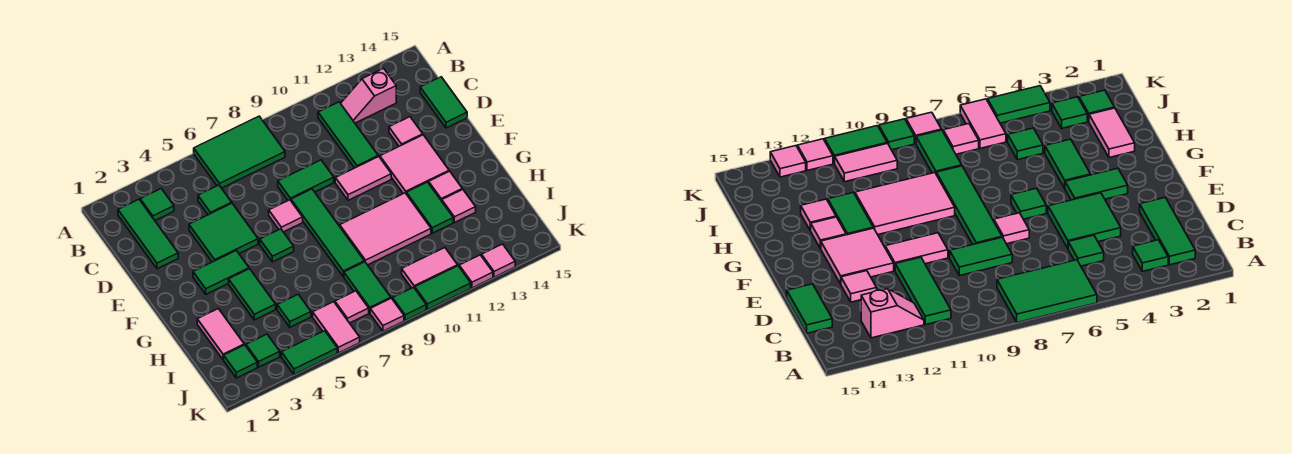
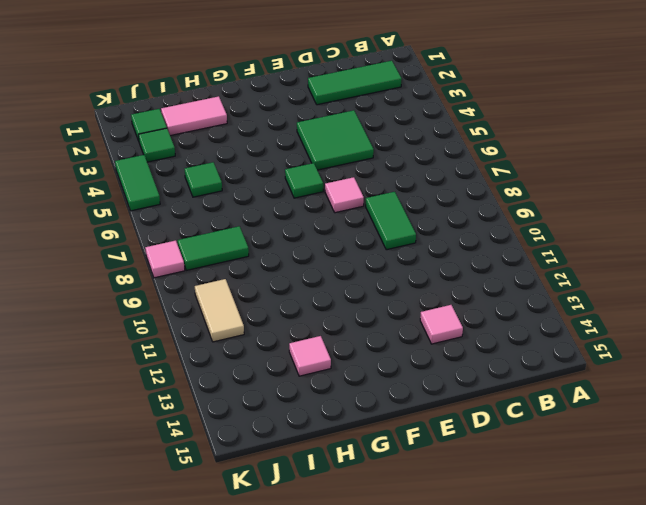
tan tile J10:J11 level 1 -> pink tile J10:J11 level 1
none -> green tile A6:B8 level 1
none -> green tile B3 level 1
none -> green tile B11:D11 level 1
none -> pink slope B12:B13 level 1 top 13

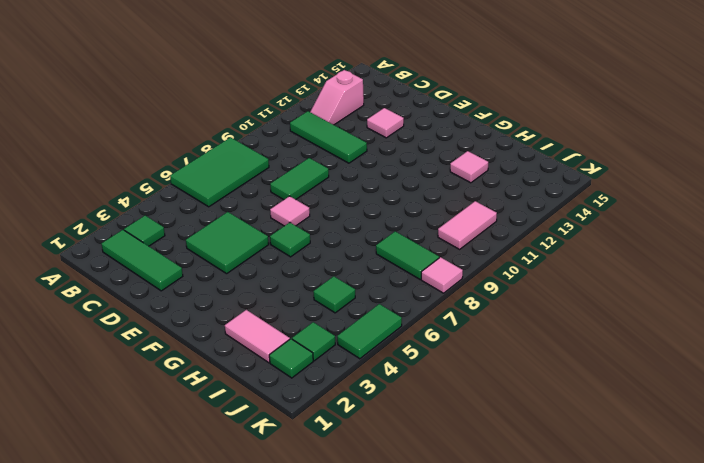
none -> green tile C5 level 1
none -> green tile C15:D15 level 1
none -> green tile E8:H8 level 1
none -> pink tile E10:E11 level 1

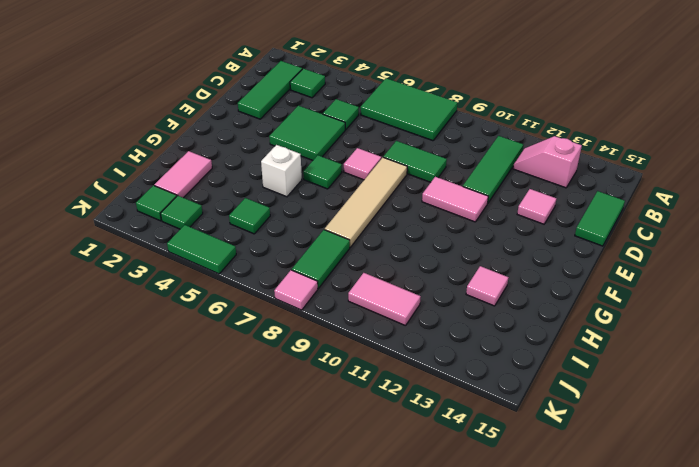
tan tile E8:H8 level 1 -> green tile E8:H8 level 1
white brick G5 level 1 -> none
none -> pink tile E12:F13 level 1
none -> green tile F3:F4 level 1
none -> green tile G4:H4 level 1
none -> pink tile G9:H11 level 1

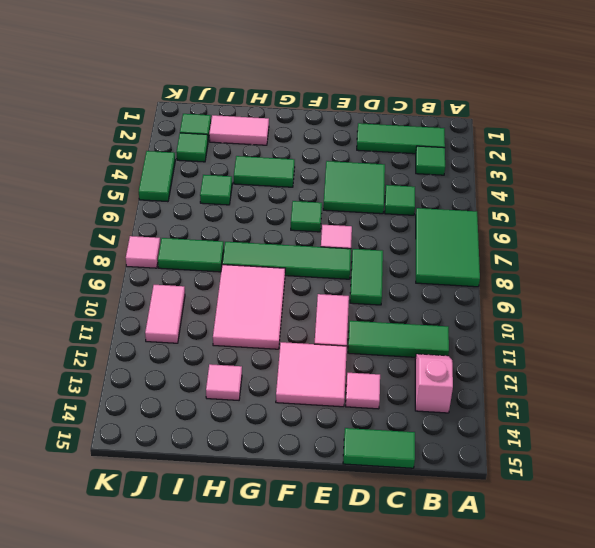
none -> green tile F3:F4 level 1
none -> green tile G12:H12 level 1
none -> pink tile G13 level 1
none -> pink tile J6:K6 level 1

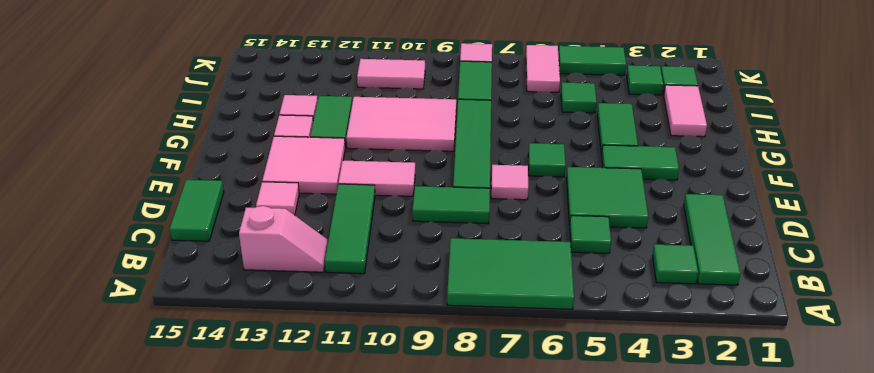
none -> pink tile J7 level 1
none -> green tile K9 level 1
none -> green tile K10:K11 level 1
none -> pink tile K12 level 1

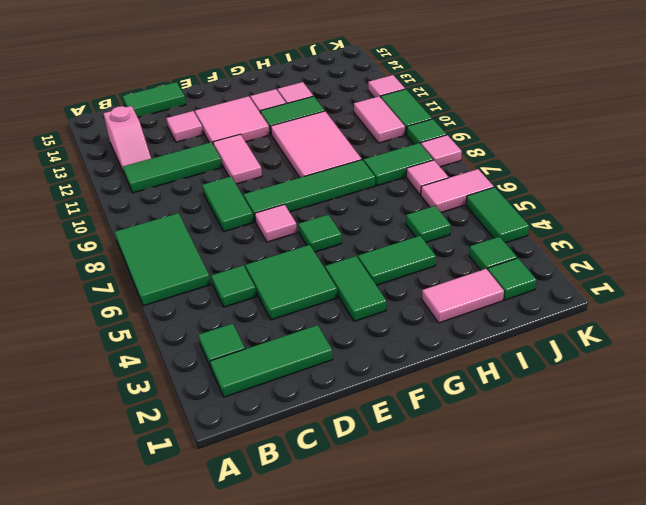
none -> pink tile K13 level 1

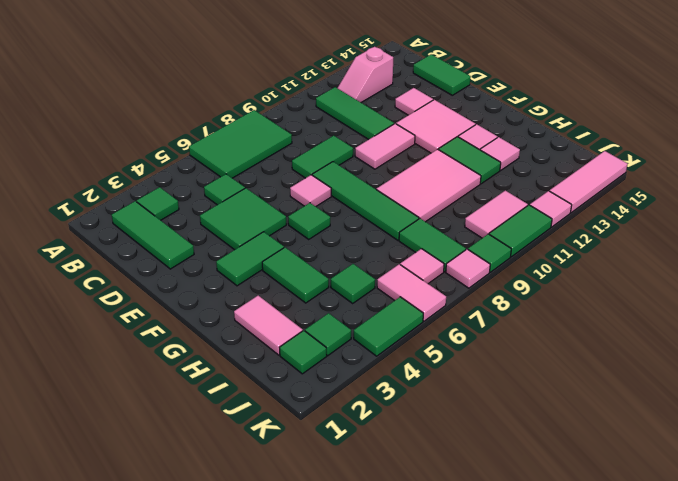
pink tile K13:K15 level 1 -> pink tile K13 level 1

